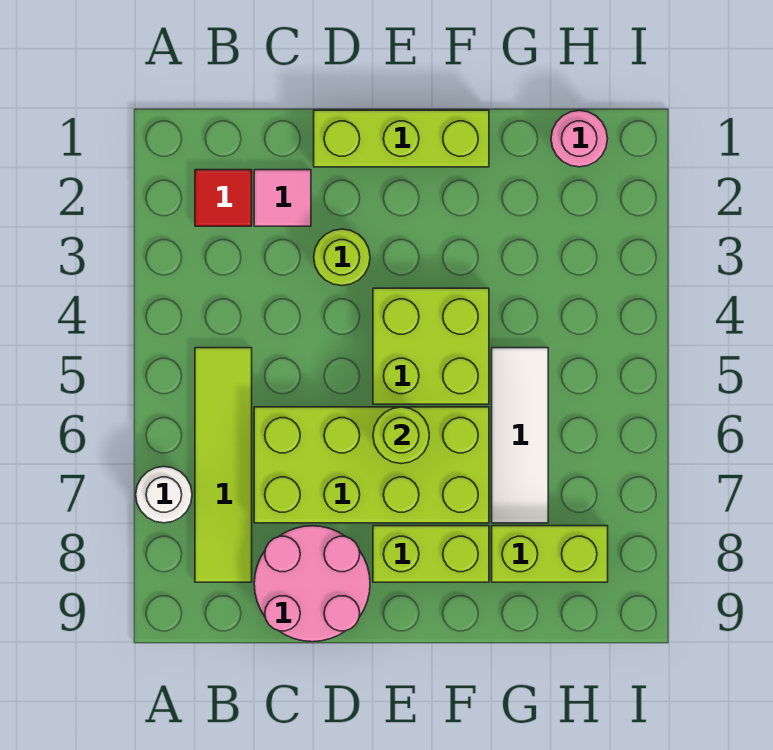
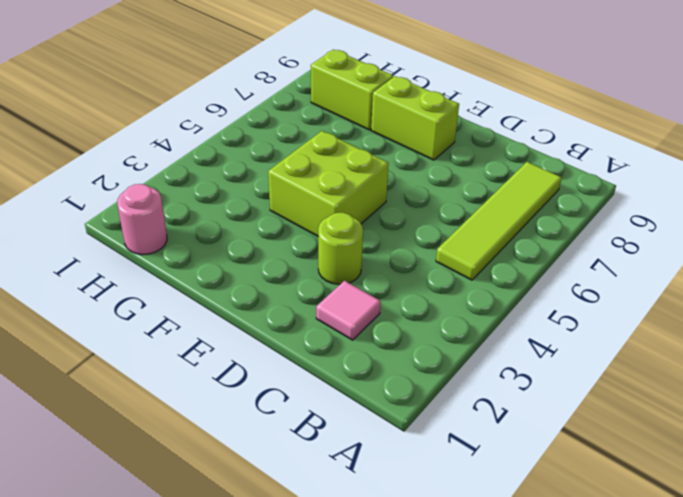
none -> white round brick A7 level 1
none -> red tile B2 level 1
none -> lime brick C6:F7 level 1

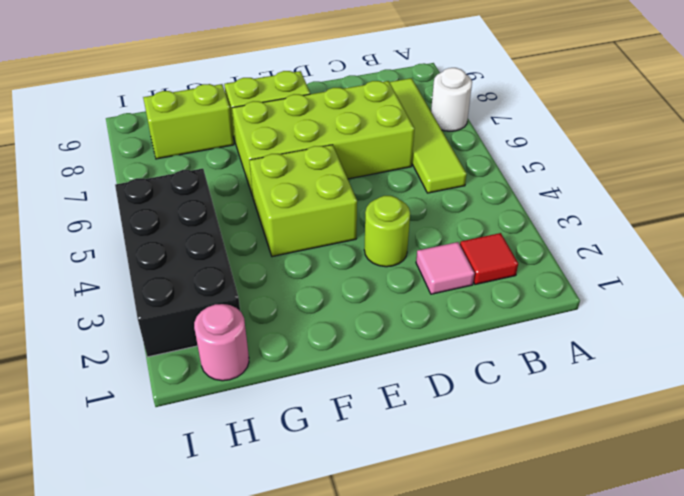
black brick H2:I5 level 1 -> none
none -> pink round brick C8:D9 level 1
none -> lime brick D1:F1 level 1
none -> white tile G5:G7 level 1

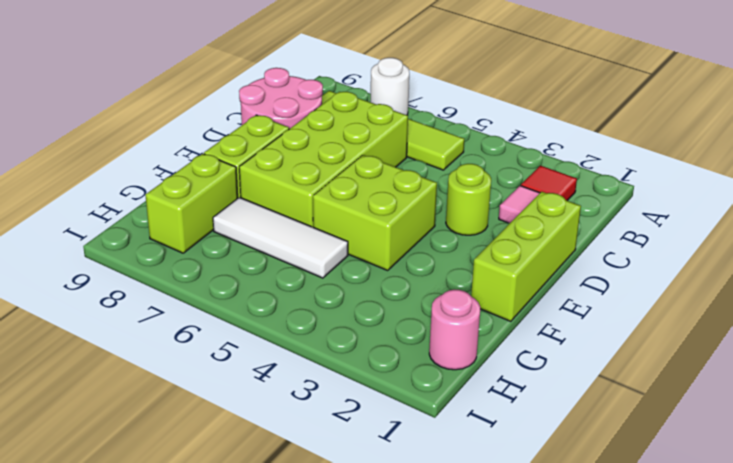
none -> lime round brick E6 level 2

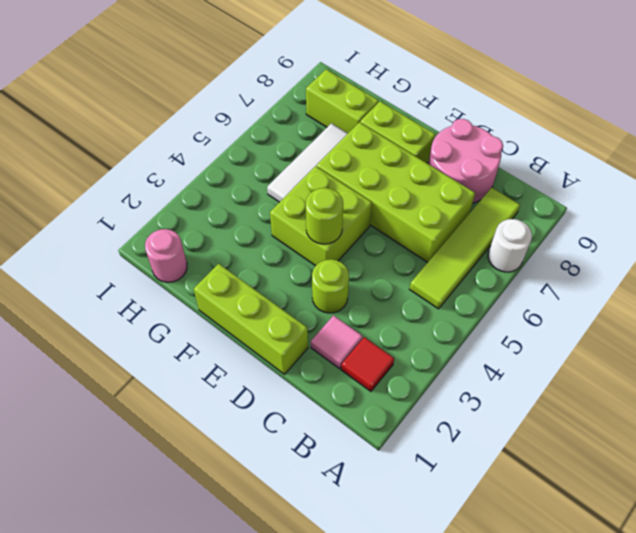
lime round brick E4 level 2 -> lime round brick E6 level 2

